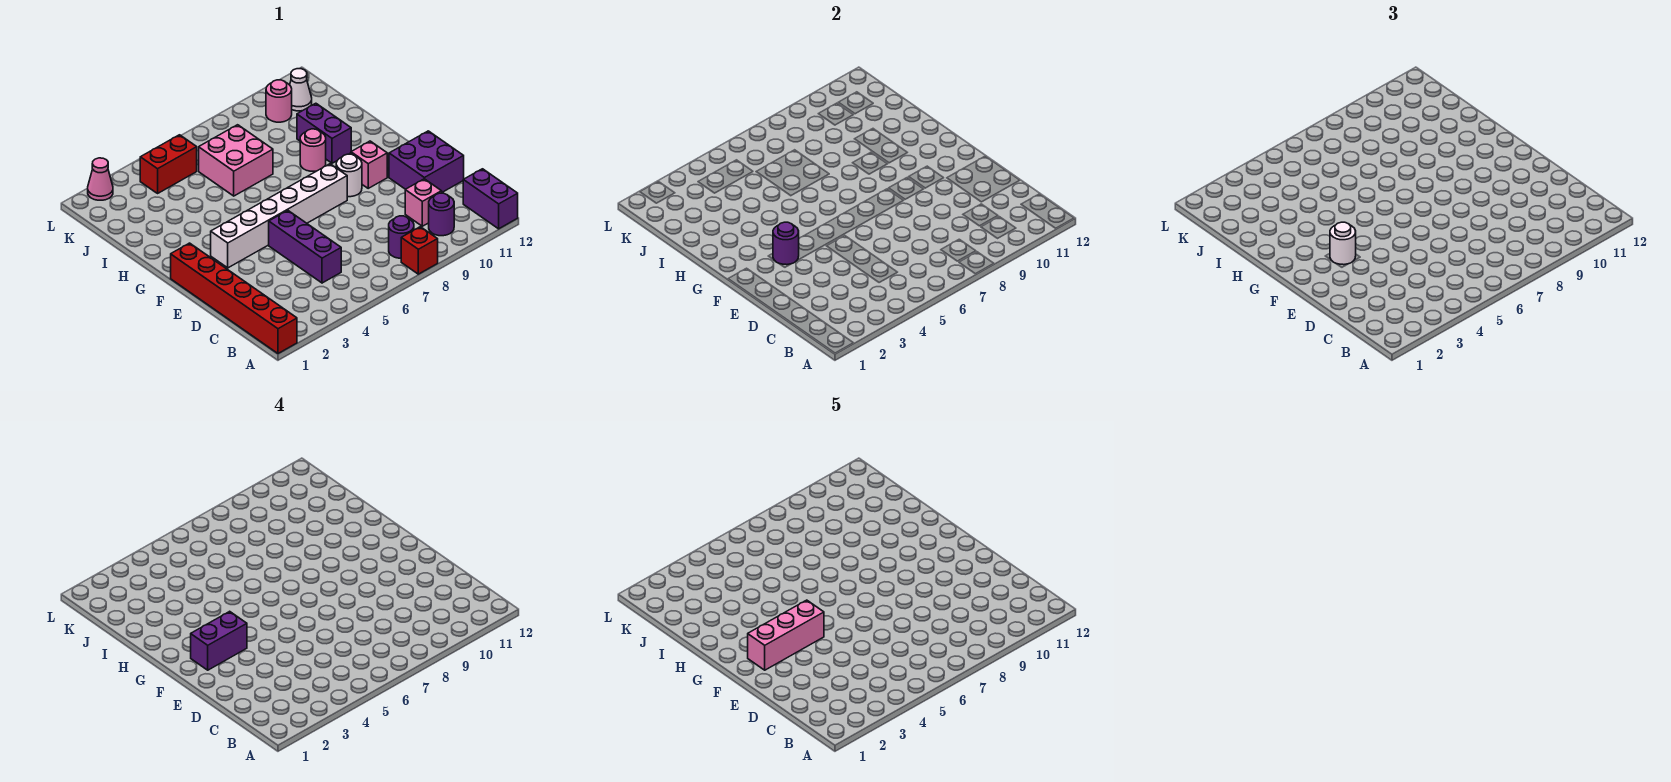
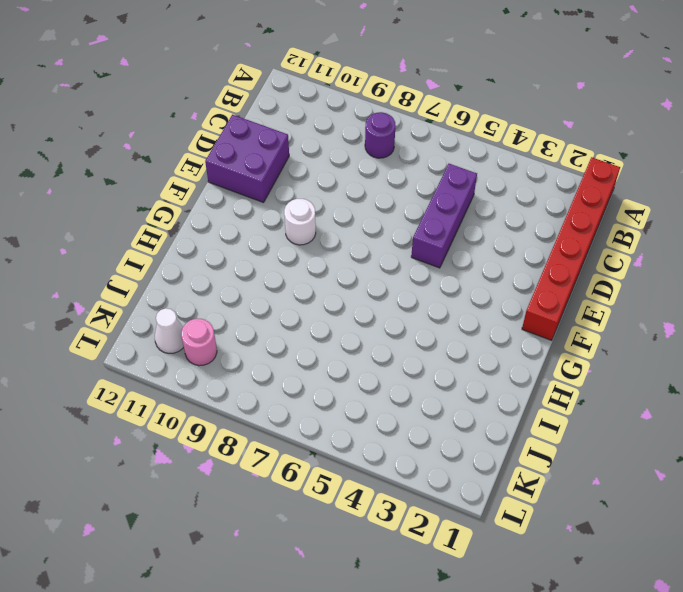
none -> red brick A8 level 1
none -> purple brick A12:B12 level 1
none -> purple round brick B10 level 1

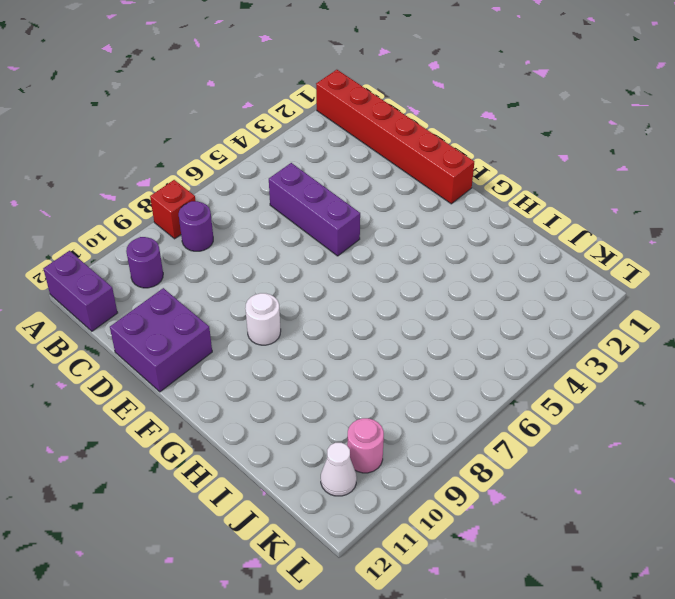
none -> pink brick C10 level 1
none -> white brick F3:F8 level 1
none -> pink brick F10 level 1

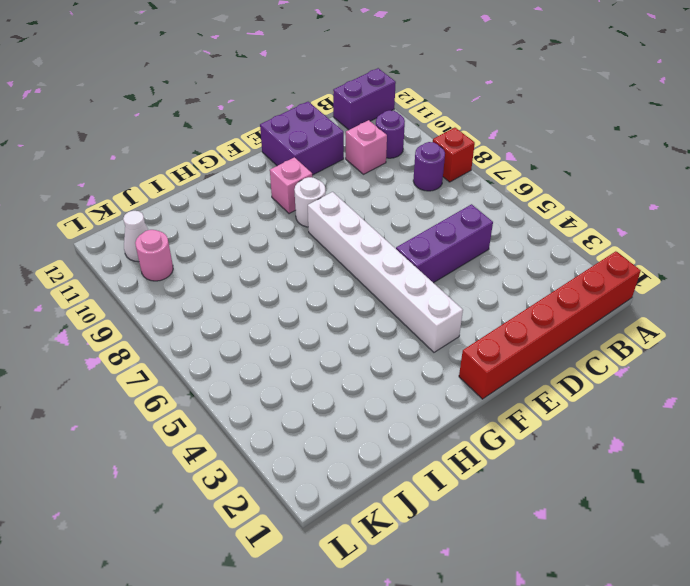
none -> pink round brick H9 level 1
none -> purple brick H10:I10 level 1
none -> pink brick I6:J7 level 1

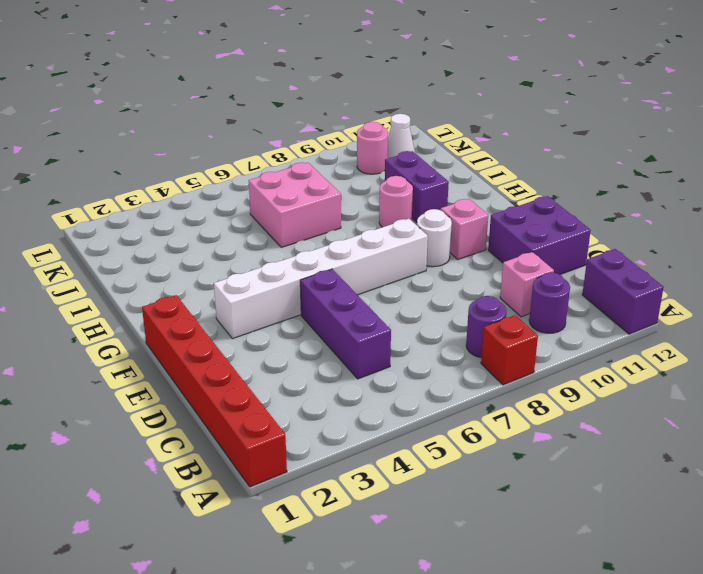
none -> red brick K4:K5 level 1
none -> pink cone L2 level 1
none -> purple round brick F3 level 2

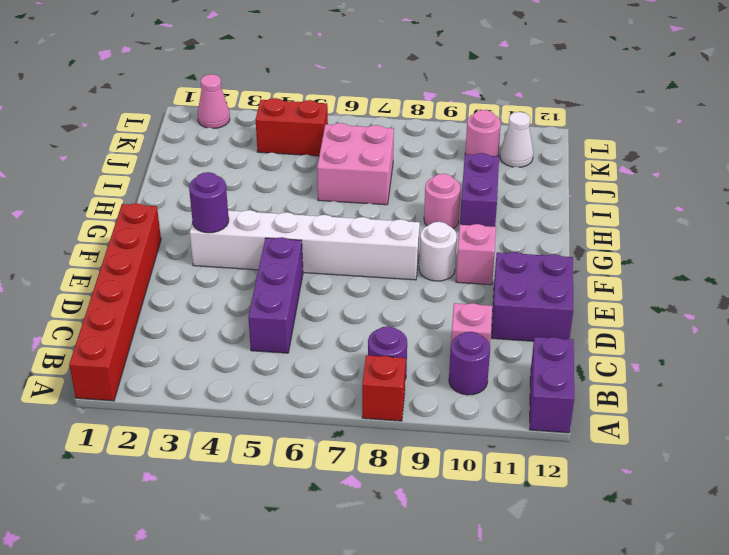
none -> white round brick F3 level 3
none -> purple brick F2:F3 level 4
none -> pink brick F2:F4 level 5

